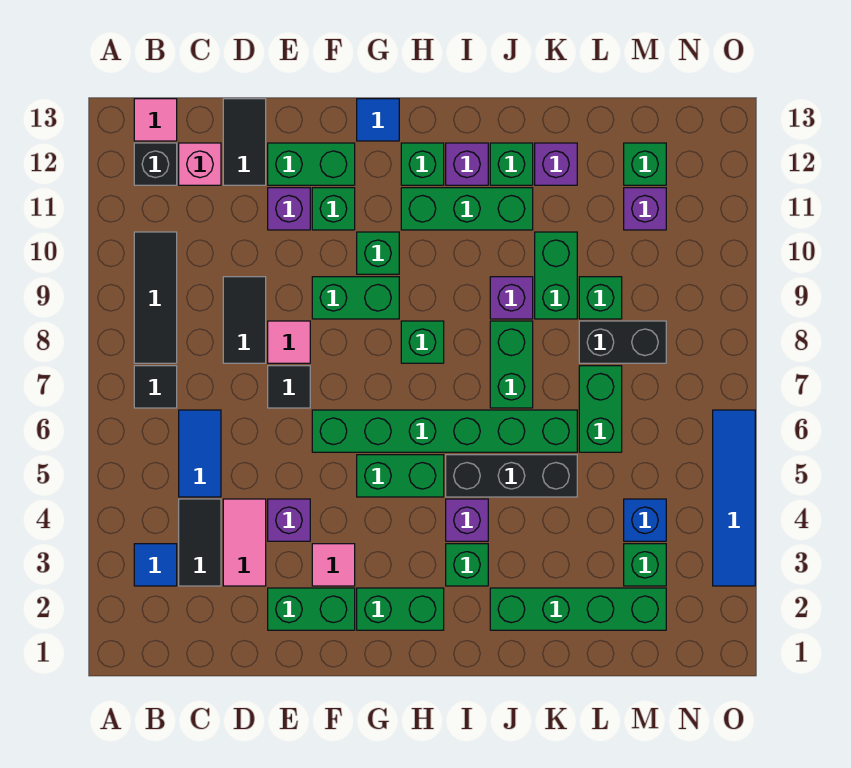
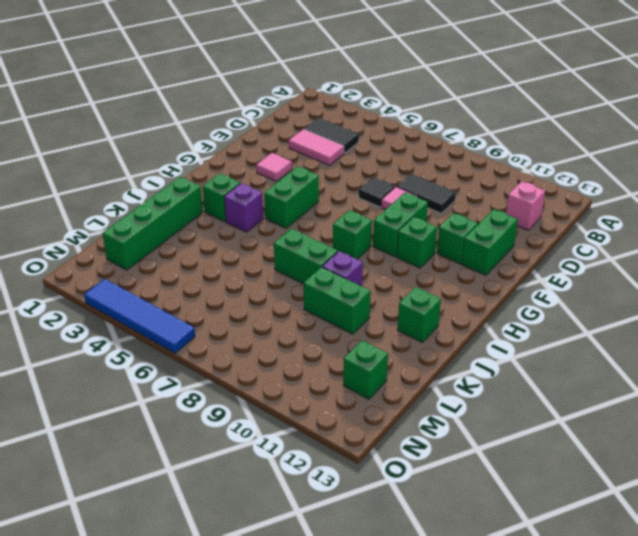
none -> blue tile B3 level 1
none -> black tile B7 level 1
none -> black tile B8:B10 level 1
none -> black brick B12 level 1

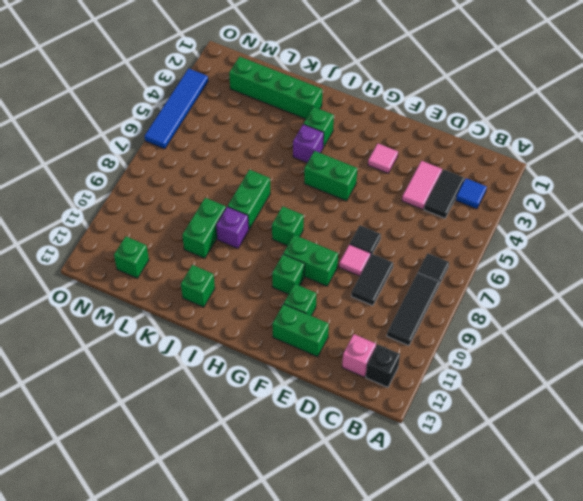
none -> pink tile B13 level 1
none -> blue tile C5:C6 level 1
none -> black tile D12:D13 level 1
none -> green brick E2:F2 level 1

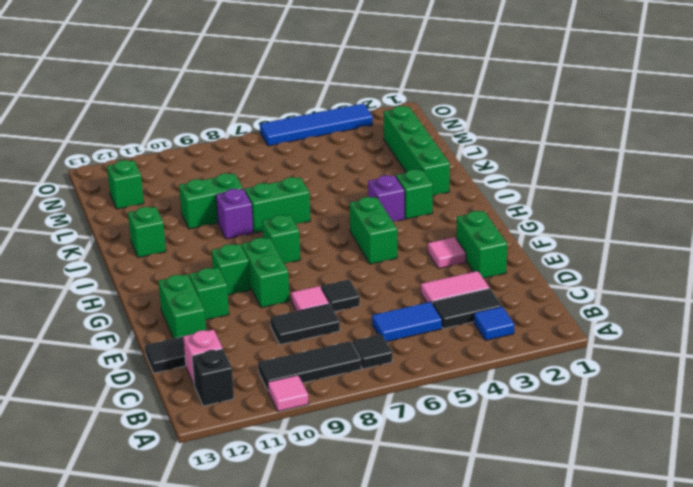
pink tile A10 level 1 -> pink tile B13 level 1
none -> purple brick E4 level 1
none -> purple brick E11 level 1
none -> green brick F6:K6 level 1
none -> green brick G2:H2 level 1

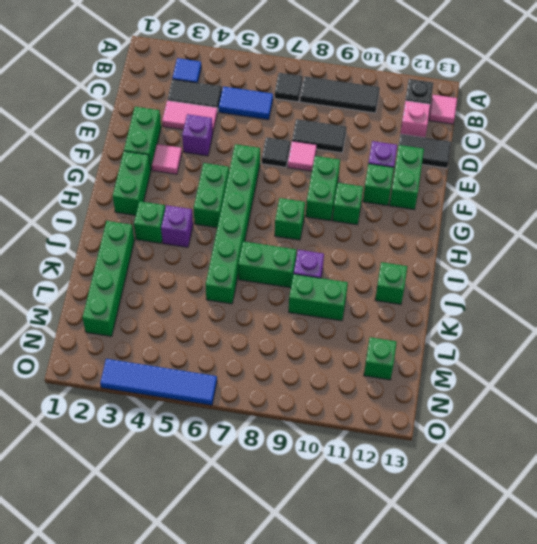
none -> blue tile G13 level 1
none -> green brick H11:J11 level 1
none -> green brick H12 level 1
none -> black brick I5:K5 level 1

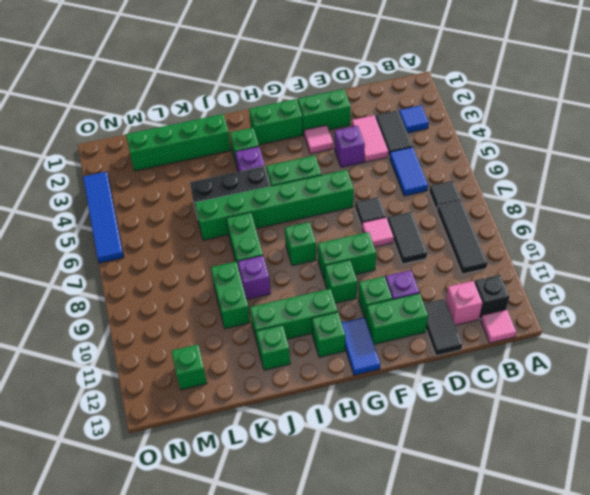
blue tile G12:G13 level 1 -> blue tile G13 level 1
none -> purple brick I12 level 1
none -> purple brick K12 level 1
none -> green brick L6:L7 level 1
none -> black brick L8:M8 level 1

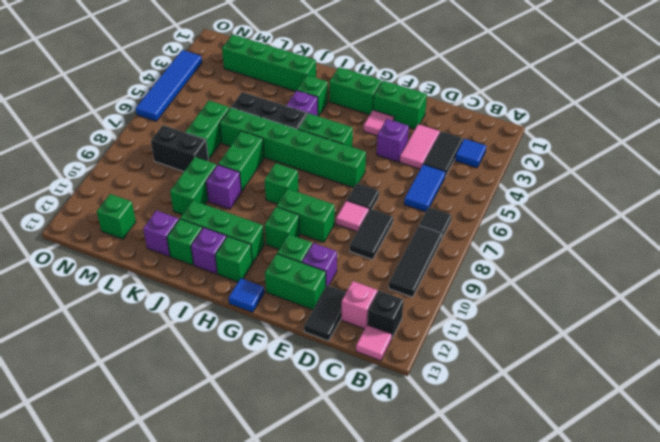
none -> green brick L9 level 1
none -> green brick M3 level 1
none -> blue brick M4 level 1
none -> purple brick M11 level 1

